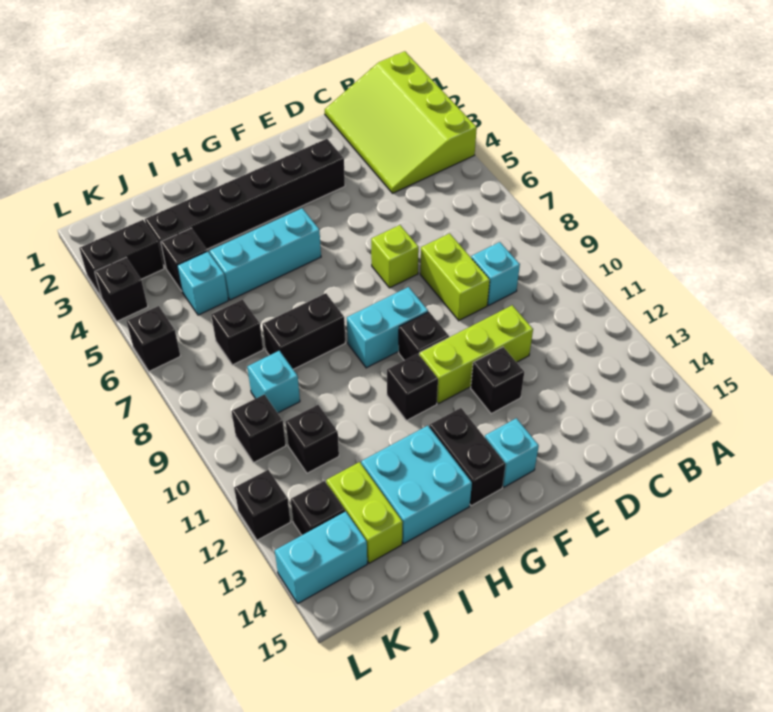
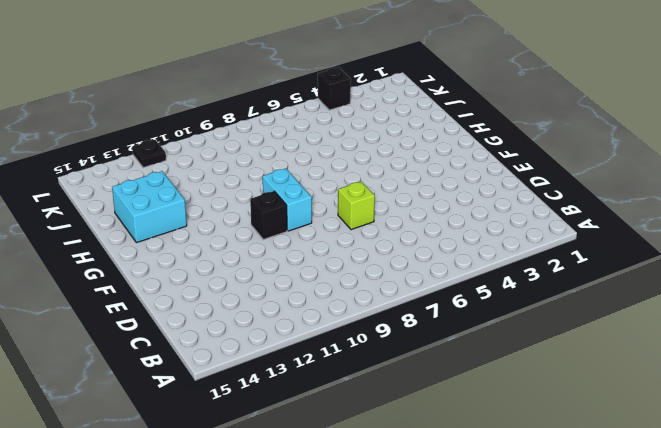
black plate L12 level 1 -> black brick L12 level 1
none -> lime slope A1:C4 level 1 top A
none -> cyan brick C9 level 1
none -> lime brick D8:D9 level 1

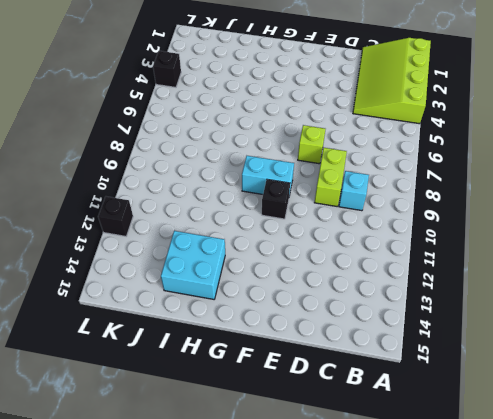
none -> lime brick D11:F11 level 1
none -> black brick E3:J3 level 1
none -> black brick E12 level 1

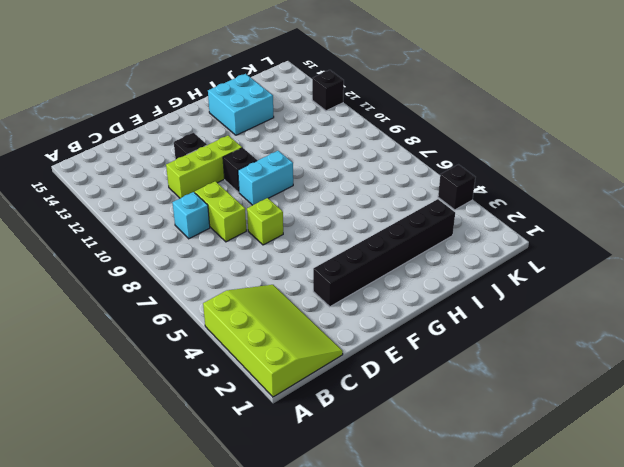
none -> cyan brick F14 level 1
none -> cyan brick G5:I5 level 1
none -> black brick G11 level 1

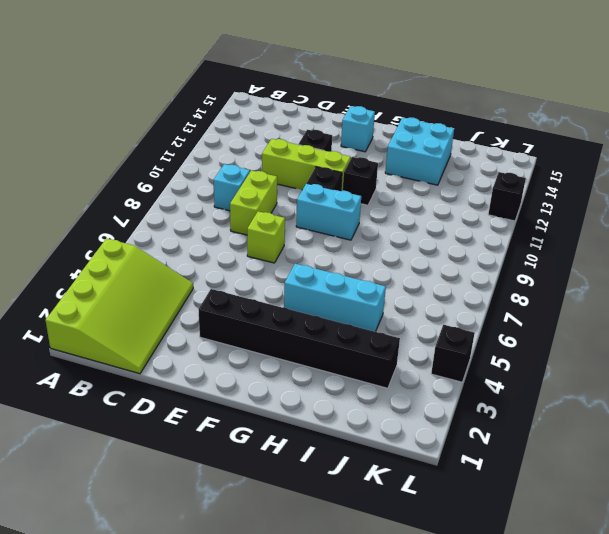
none -> black brick G13:G14 level 1
none -> black brick H8:I8 level 1
none -> black brick J4 level 1

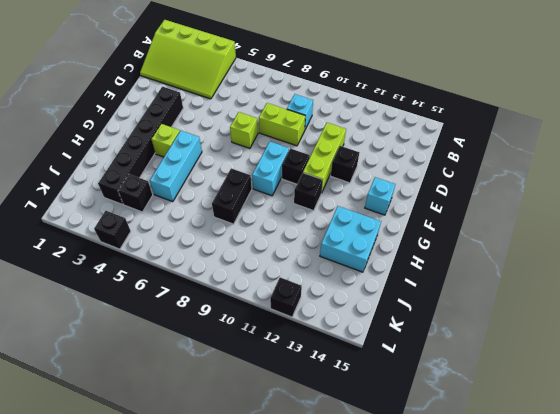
lime brick G4 level 1 -> none
none -> black brick G13:G14 level 1
none -> cyan brick J5 level 1
none -> black brick J7 level 1

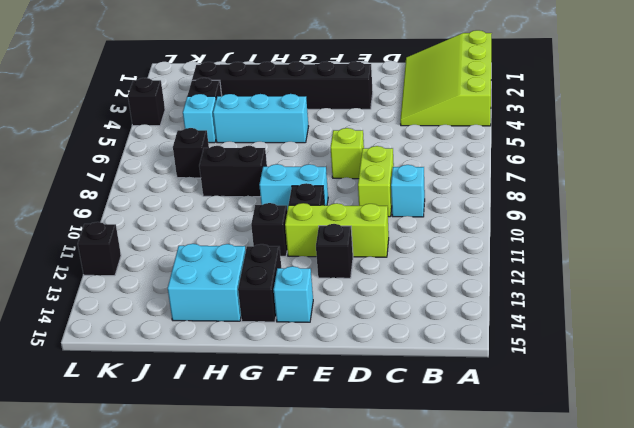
none -> cyan brick J9 level 1
none -> black brick J11 level 1
none -> lime brick J13:J14 level 1

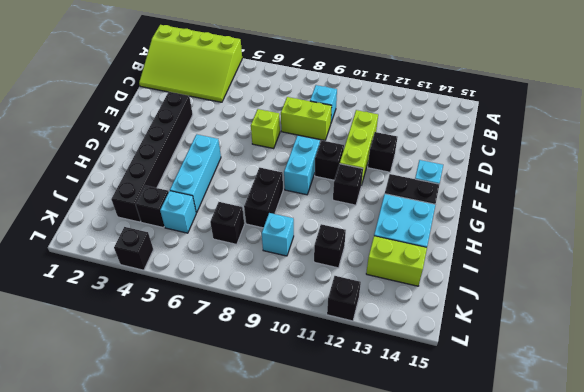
none -> black brick K3:L3 level 1
none -> black brick K10 level 1
none -> black brick K13 level 1

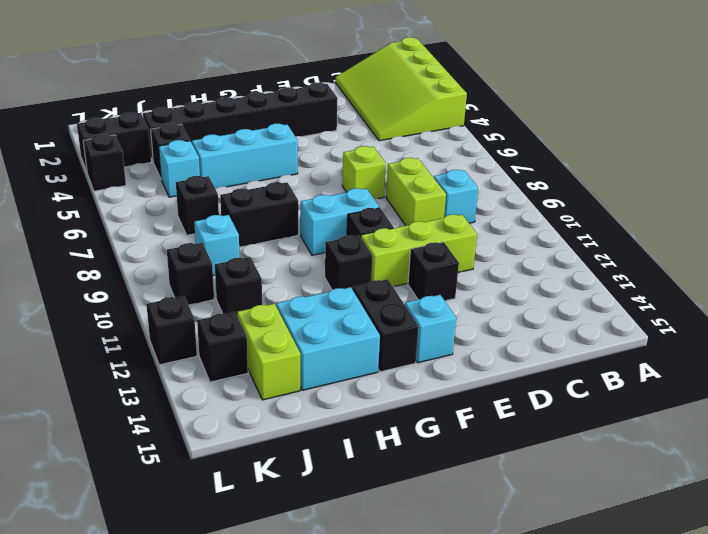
none -> cyan brick K14:L14 level 1
none -> black brick L6 level 1

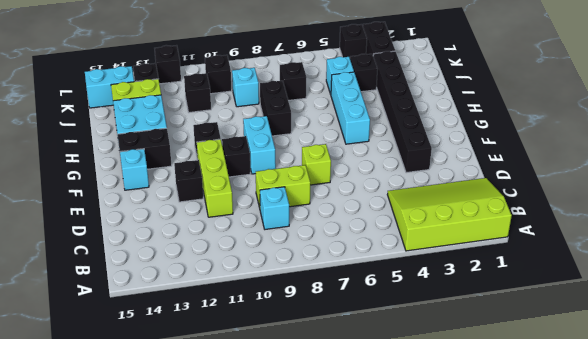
cyan brick K14:K15 level 1 -> cyan brick K14:L14 level 1
none -> black brick L6 level 1

